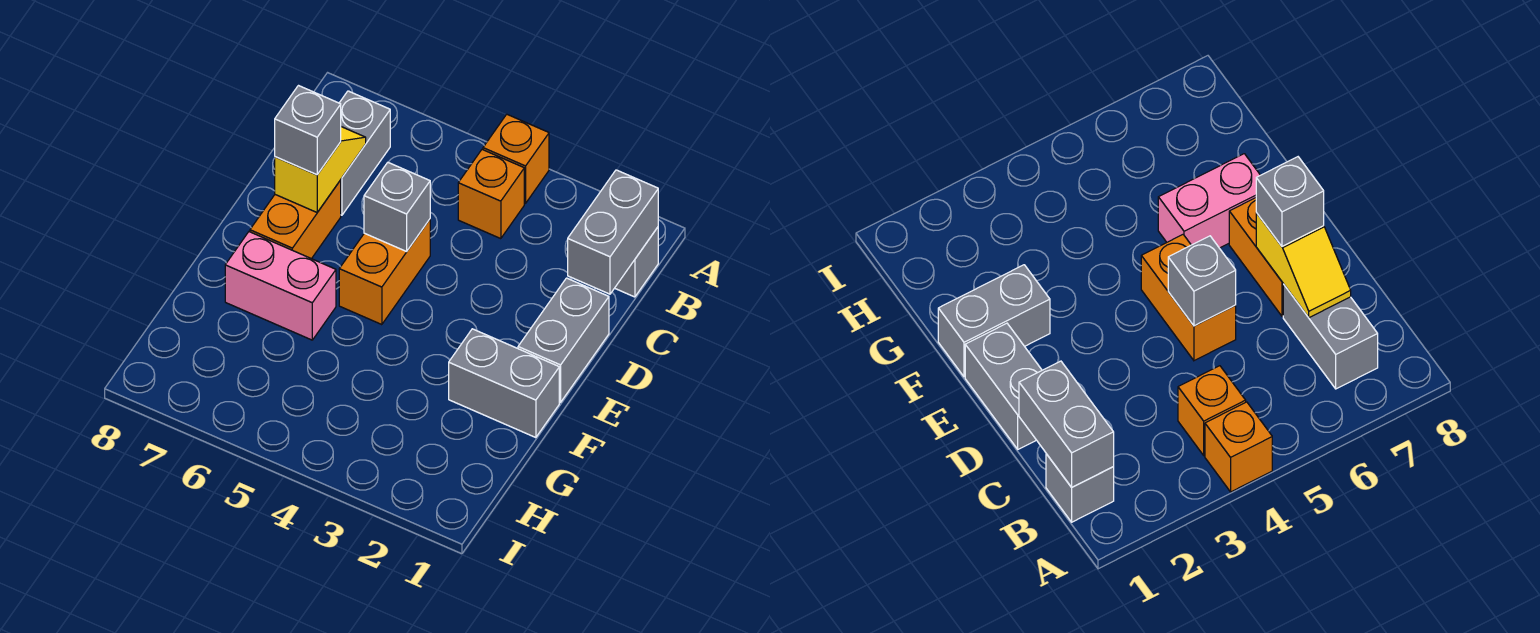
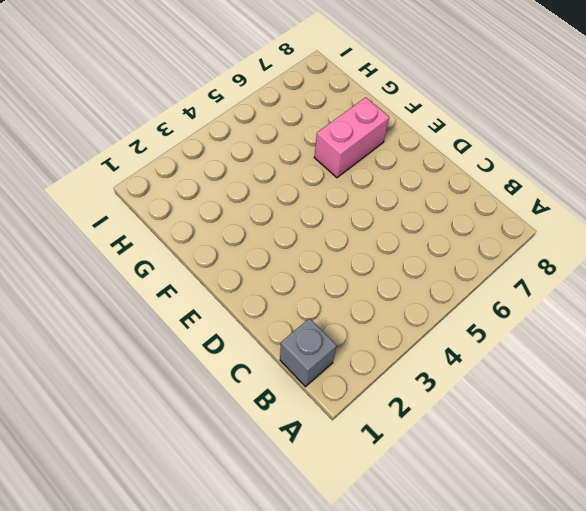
none -> orange brick A4 level 1
none -> orange brick B4 level 1
none -> grey brick B7:C7 level 1

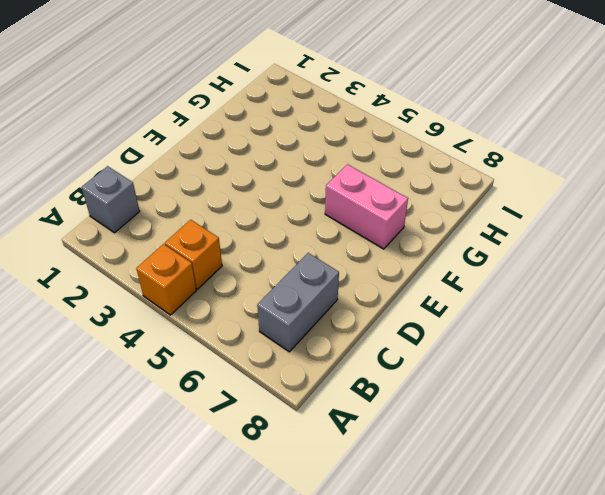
none -> grey brick D1:E1 level 1
none -> orange brick D5:E5 level 1
none -> orange brick D7:E7 level 1

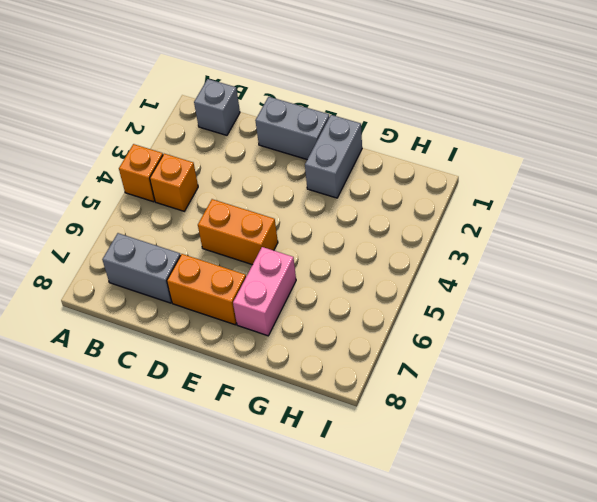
none -> grey brick B1:C1 level 2
none -> yellow slope C7:D7 level 2 top D
none -> grey brick D5 level 2

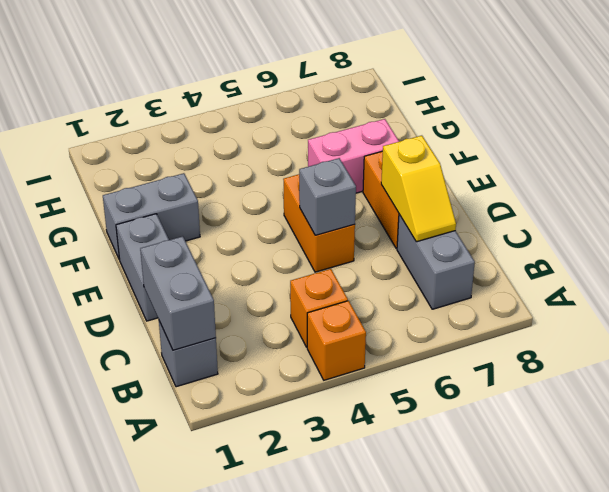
none -> grey brick D7 level 3

